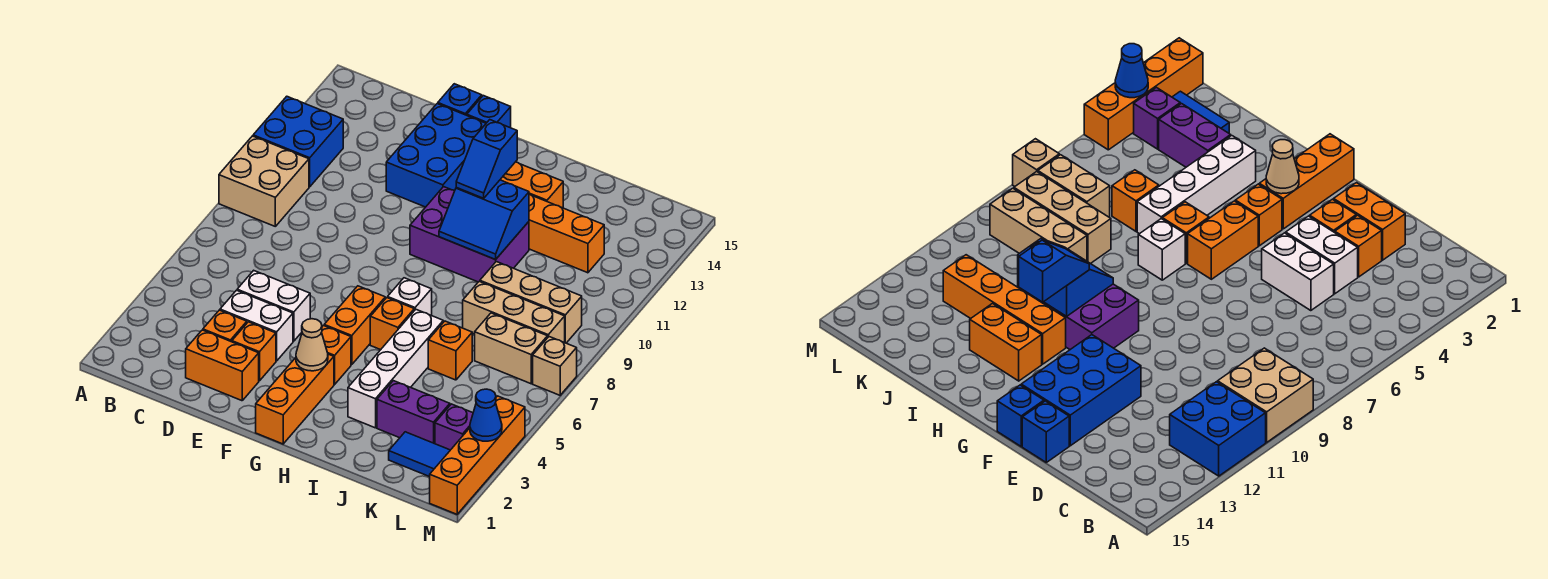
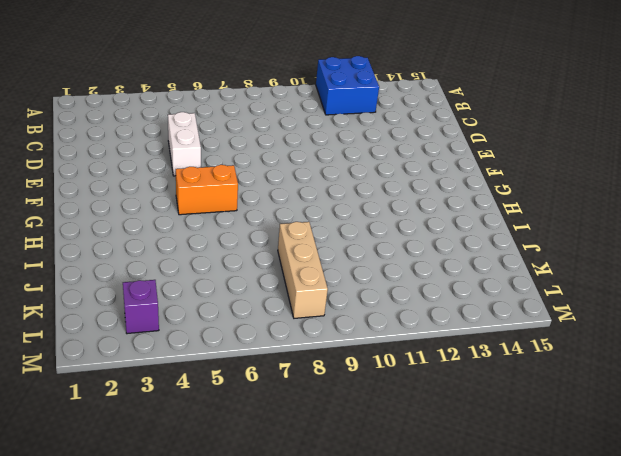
none -> tan brick A9:B10 level 1
none -> orange brick D2:E2 level 1
none -> orange brick D3 level 1
none -> white brick D4:E4 level 1

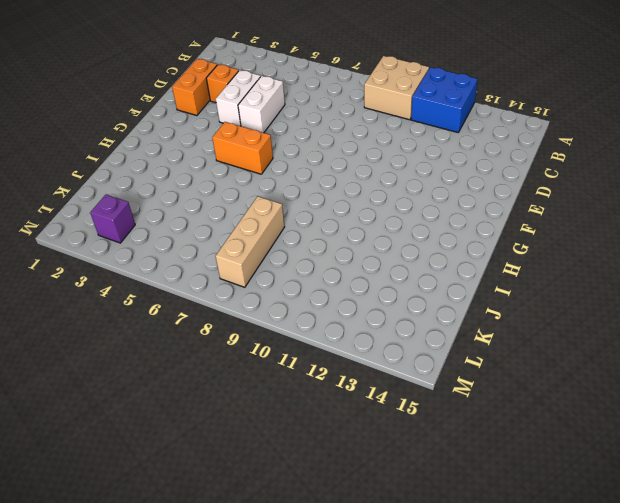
none -> orange brick E3 level 1
none -> blue brick E12:F14 level 1
none -> blue brick E15 level 1
none -> blue brick F15 level 1

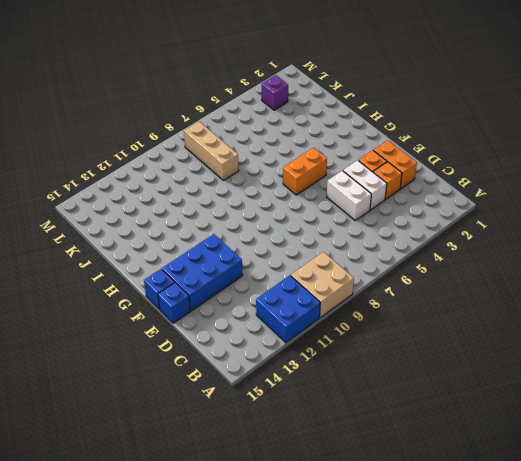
none -> orange brick G1:G3 level 1
none -> orange brick G4 level 1
none -> purple brick G10:I11 level 1
none -> orange brick H6 level 1

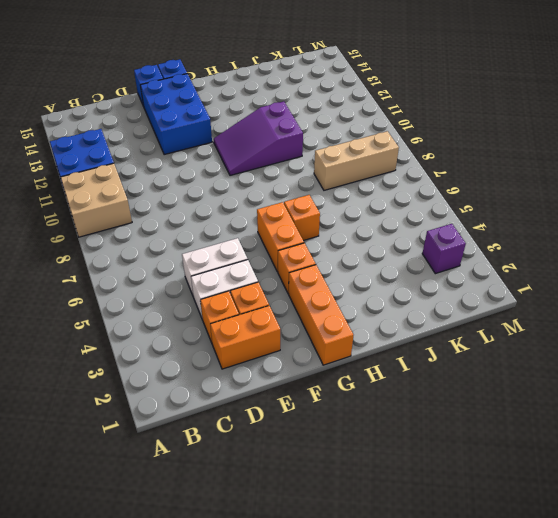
purple slope G10:I11 level 1 top I -> purple brick G10:I11 level 1
none -> white brick H7 level 1
none -> orange brick H12:K12 level 1
none -> orange brick H13:I13 level 1
none -> white brick I3:I6 level 1

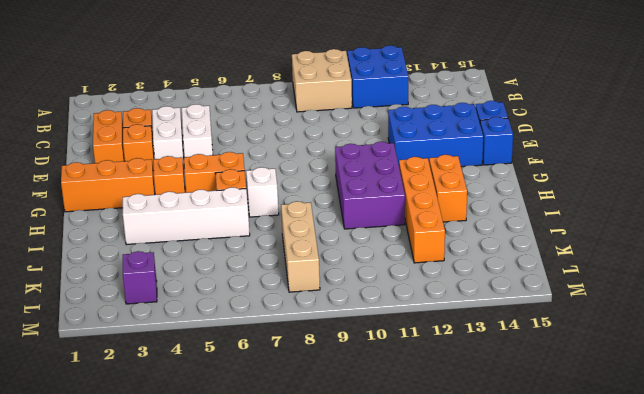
none -> purple brick J3:K3 level 1
none -> orange brick J6 level 1
none -> tan brick J9:L9 level 1
none -> blue tile K2:L2 level 1

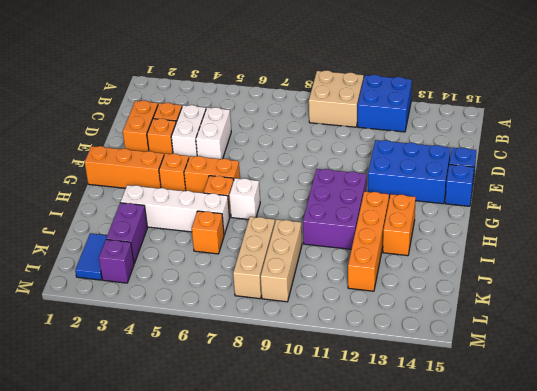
none -> tan brick K7:L7 level 1
none -> orange brick M1:M4 level 1
none -> tan brick M7 level 1
none -> tan cone G3 level 2

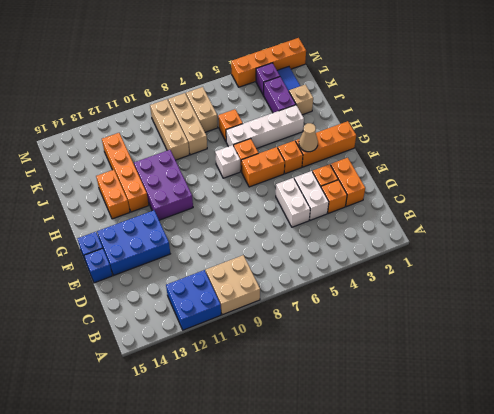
tan brick J2 level 1 -> tan brick M7 level 1
none -> blue slope H10:I11 level 2 top 11
none -> blue cone M3 level 2
none -> blue slope H11:H12 level 3 top 12

